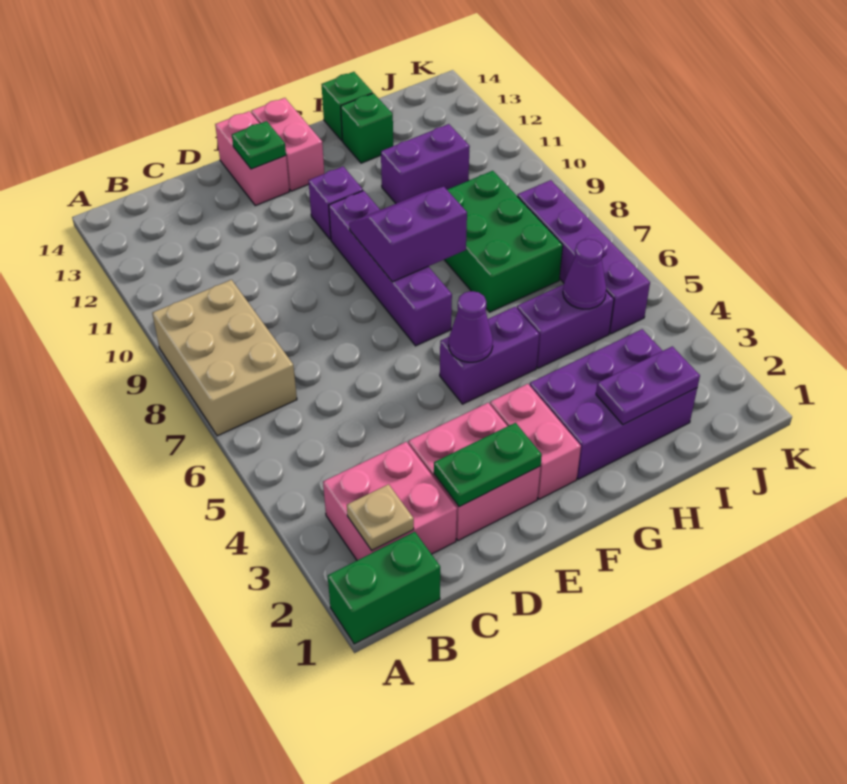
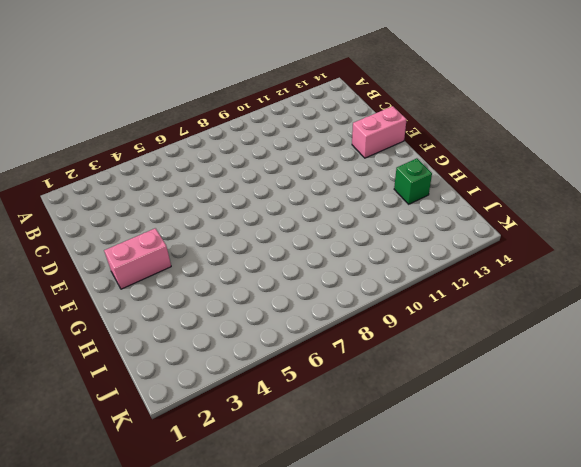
none -> green brick A1:B1 level 1
none -> tan brick A7:B9 level 1
none -> pink brick B2:C3 level 1

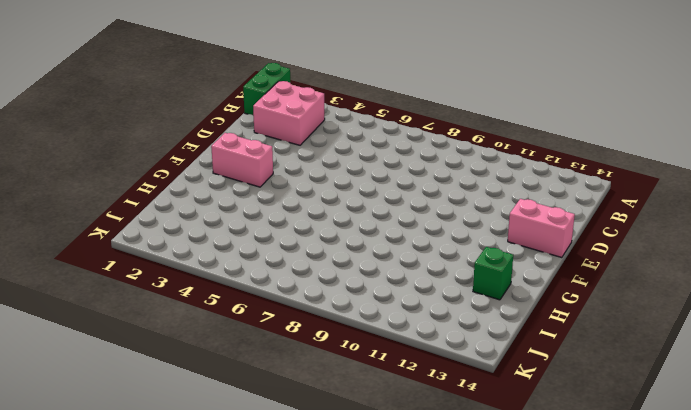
none -> tan brick A7:B9 level 1
none -> pink brick D2:E3 level 1
none -> purple brick F5:G5 level 1

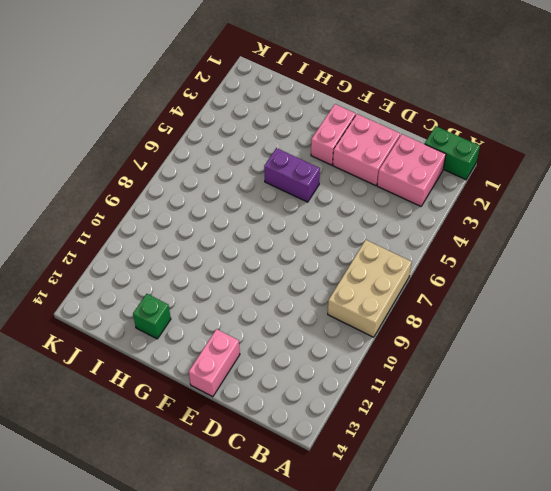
none -> purple brick F7:F10 level 1
none -> purple brick F11 level 1
none -> pink brick F13:F14 level 1

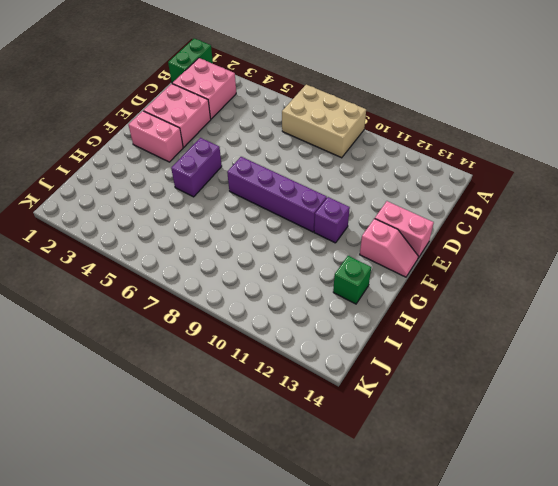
pink slope F13:F14 level 1 top 13 -> pink brick F13:F14 level 1
none -> purple brick G2:I3 level 1
none -> purple brick H5:I5 level 1
none -> green brick H7:I9 level 1

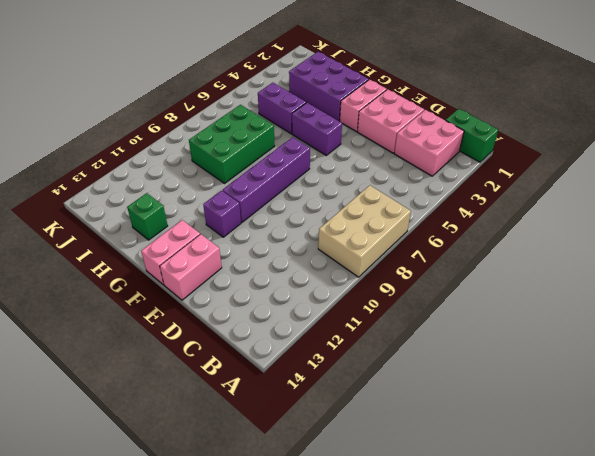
none -> purple brick H11:I11 level 1
none -> green brick H14 level 1
none -> purple brick J5:J8 level 1

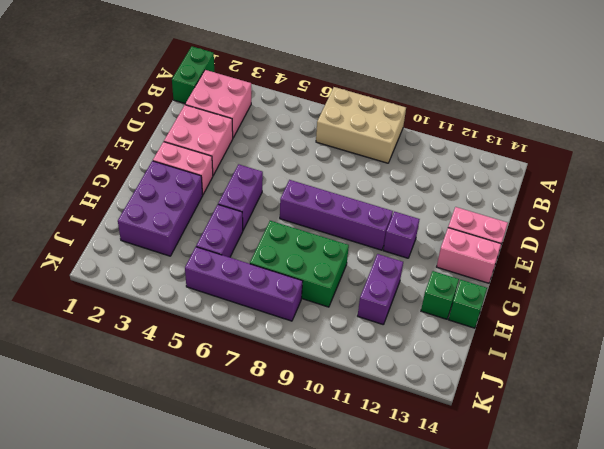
none -> tan plate B2 level 2
none -> green plate D2:E2 level 2
none -> green plate E13 level 2

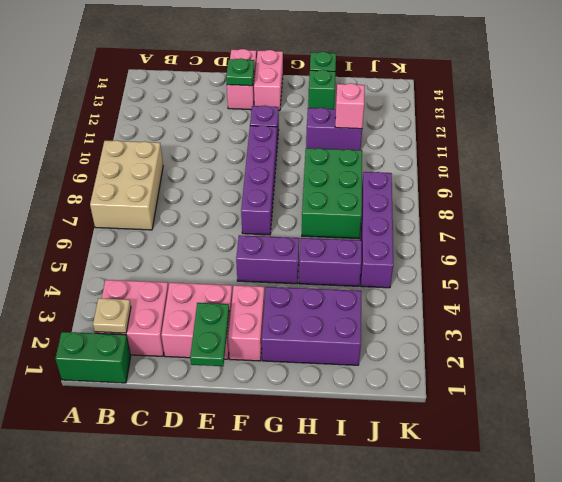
green plate E1:E2 level 2 -> green plate D2:E2 level 2
pink brick I11 level 2 -> none
none -> purple cone F5 level 2
none -> purple slope F8:G9 level 2 top 8
none -> purple plate H2:I2 level 2

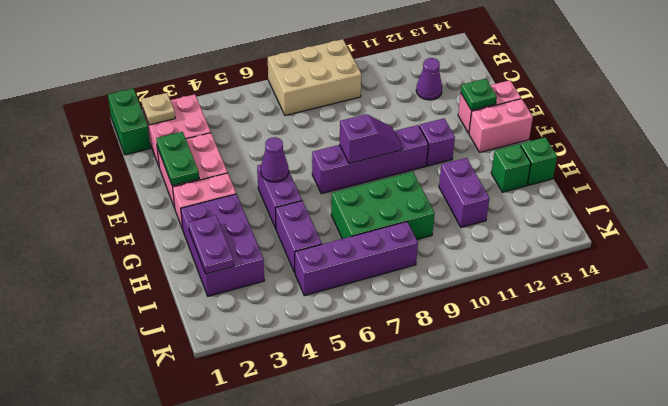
purple cone C12 level 1 -> purple cone I5 level 2
purple slope F8:F9 level 2 top 8 -> purple slope F8:G9 level 2 top 8

